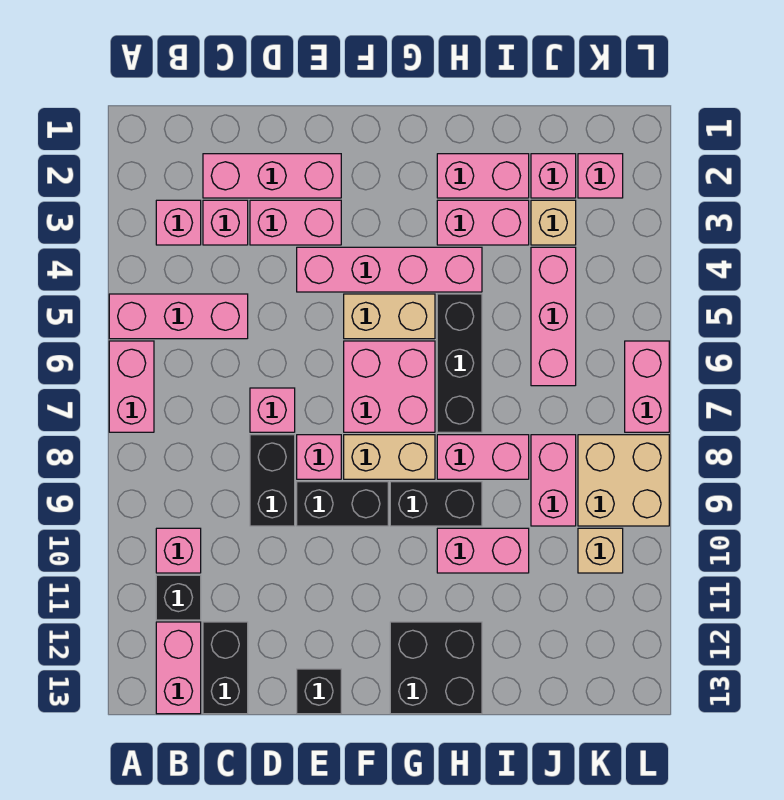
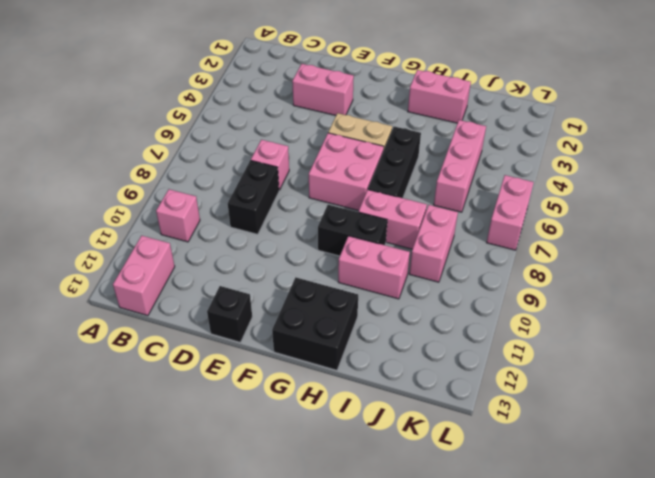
none -> pink brick A5:C5 level 1
none -> pink brick A6:A7 level 1
none -> pink brick B3 level 1
none -> black brick B11 level 1

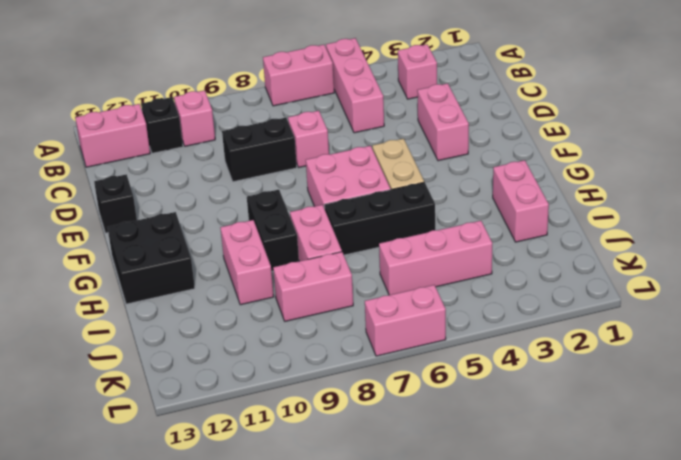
none -> pink brick C2:E2 level 1
none -> pink brick C3 level 1
none -> black brick C12:C13 level 1
none -> pink brick E4:H4 level 1

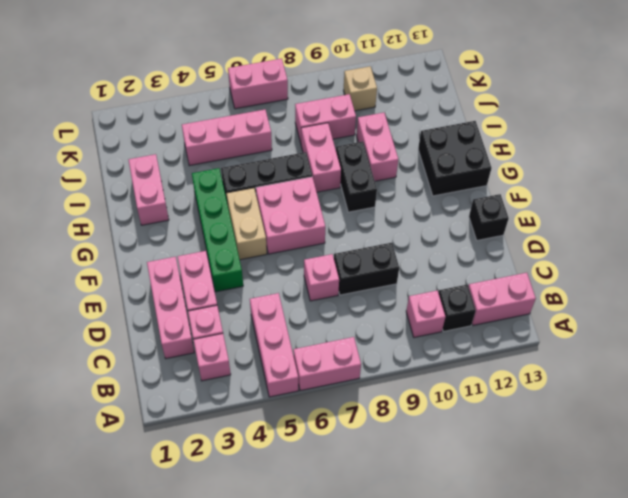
green brick E4:H4 level 1 -> pink brick E4:H4 level 1
none -> black brick C12:C13 level 1
none -> pink brick E8 level 1
none -> black brick E9:F9 level 1
none -> tan brick F8:G8 level 1

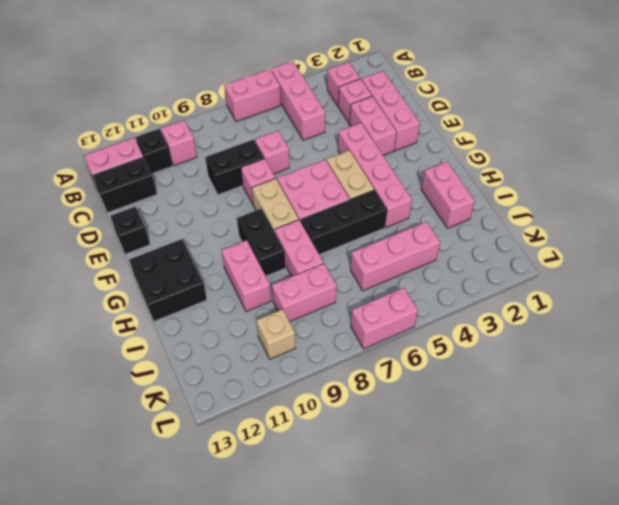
none -> black brick E9:F9 level 1
none -> pink brick H3:I3 level 1
none -> pink brick J2 level 1
none -> tan brick J3 level 1

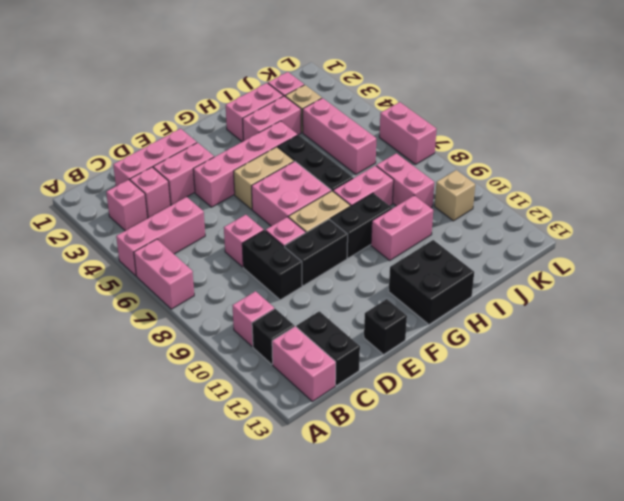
none -> pink brick K2 level 1
none -> tan brick K8:L9 level 1

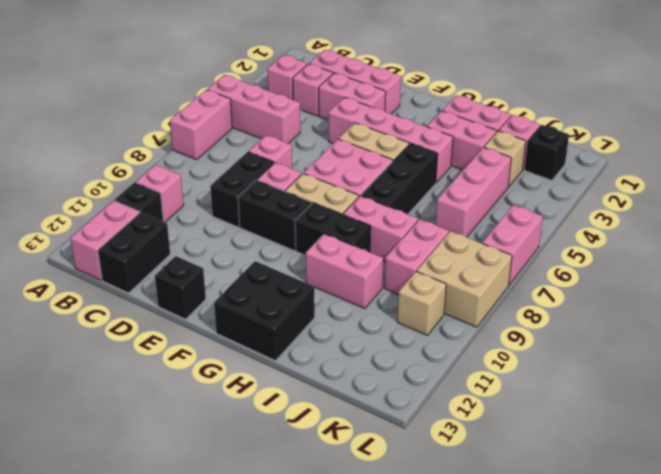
black brick K2 level 1 -> pink brick K2 level 1

